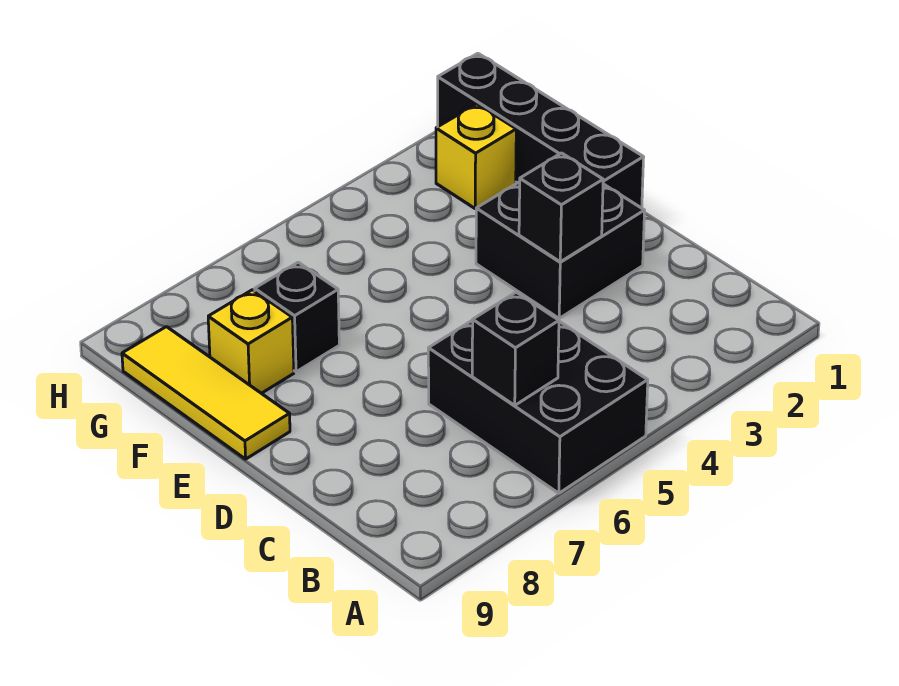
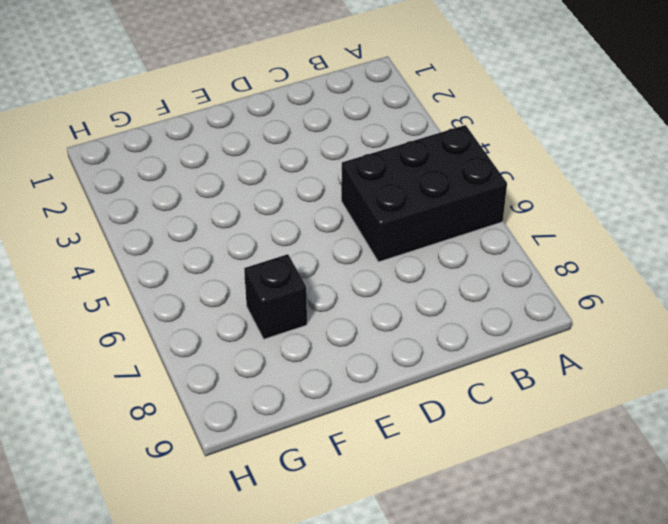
none -> black brick D2:E3 level 1
none -> black brick E1:H1 level 1

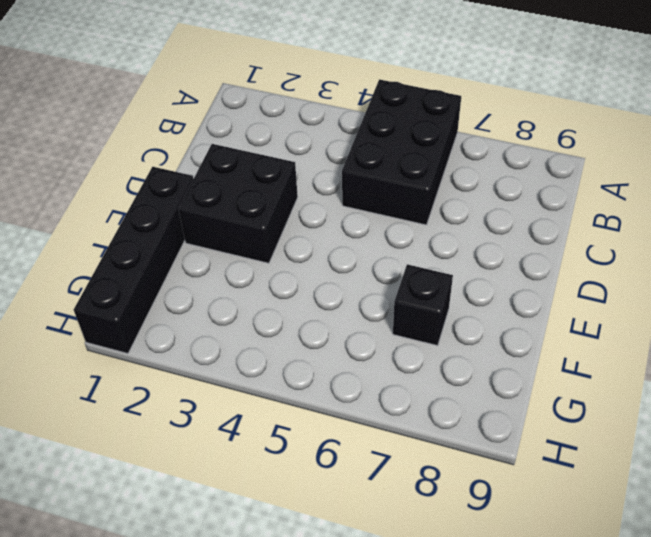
none -> yellow tile E9:G9 level 1
none -> yellow brick F8 level 1

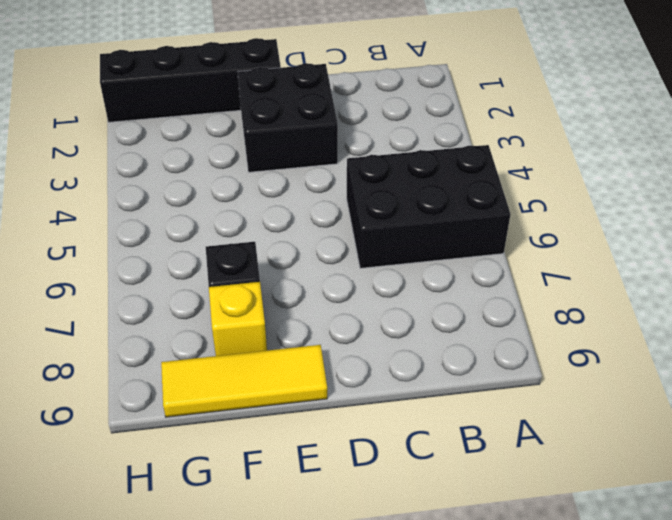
none -> yellow brick G2 level 1
none -> black brick B6 level 2

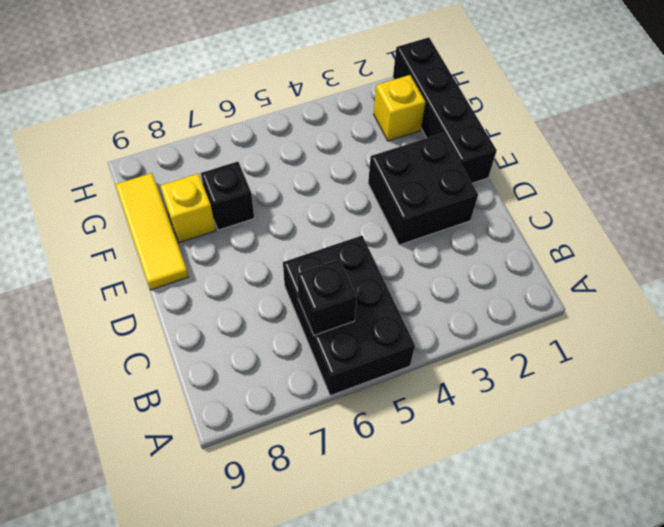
none -> black brick D3 level 2

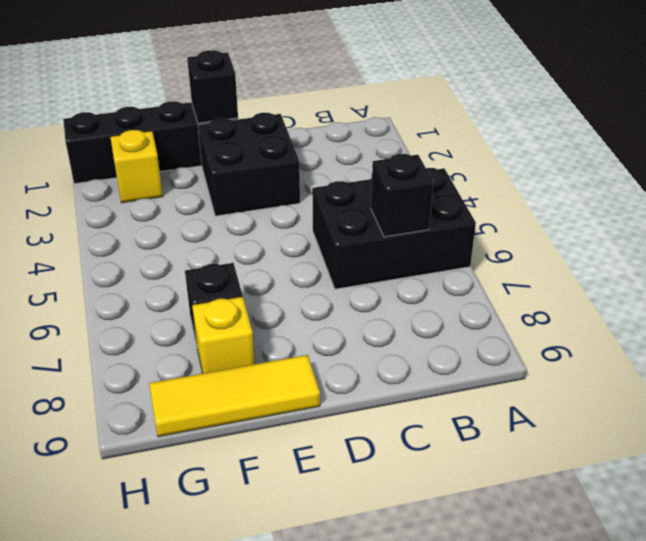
black brick E1 level 2 -> black brick D3 level 2

